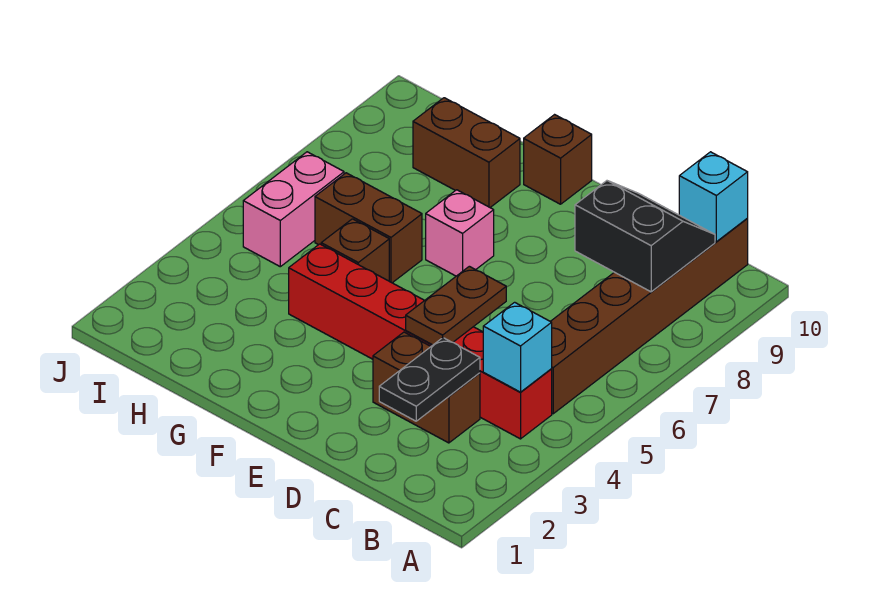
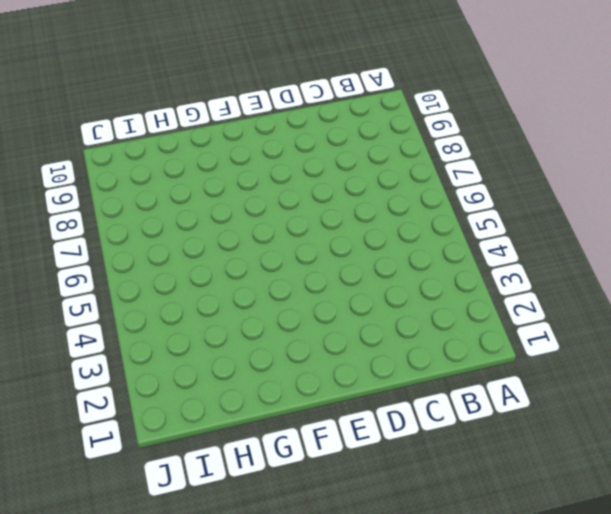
none -> red brick B4:G4 level 1
none -> brown brick B5:B10 level 1
none -> brown brick C3:D3 level 1

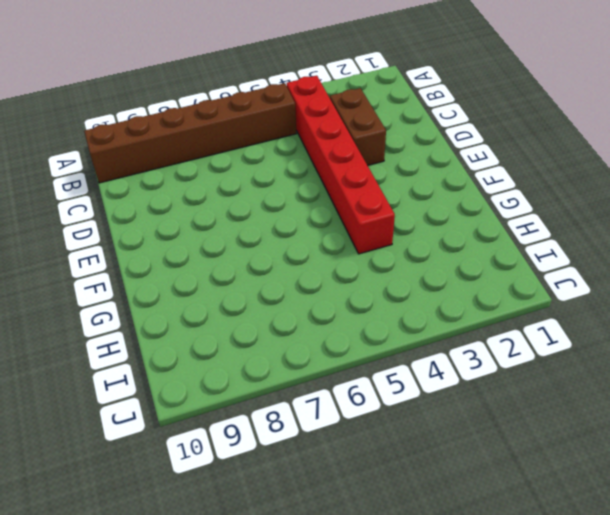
none -> pink brick F7 level 1
none -> brown brick F10 level 1
none -> brown brick G5 level 1

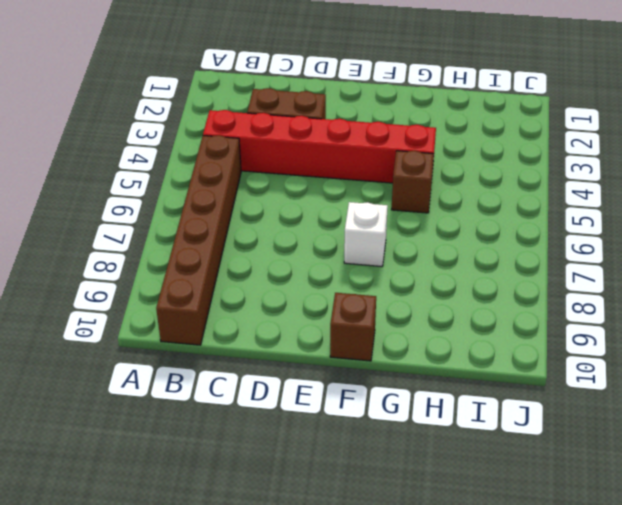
white brick F7 level 1 -> pink brick F7 level 1
none -> brown brick G6:H6 level 1
none -> brown brick G9:H9 level 1
none -> pink brick I5:I6 level 1

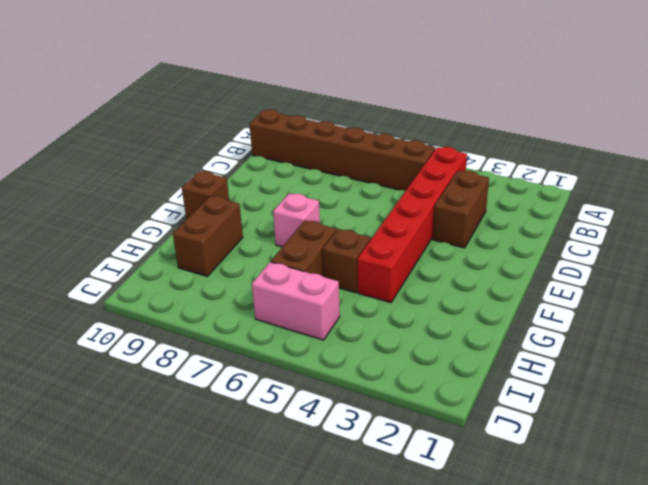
none -> cyan brick B4 level 2
none -> black slope B8:C9 level 2 top 8
none -> cyan brick B10 level 2

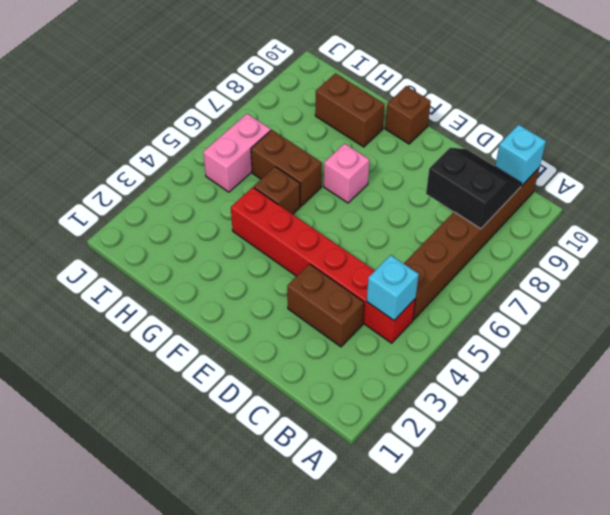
none -> black plate C2:C3 level 2
none -> brown plate D4:D5 level 2

